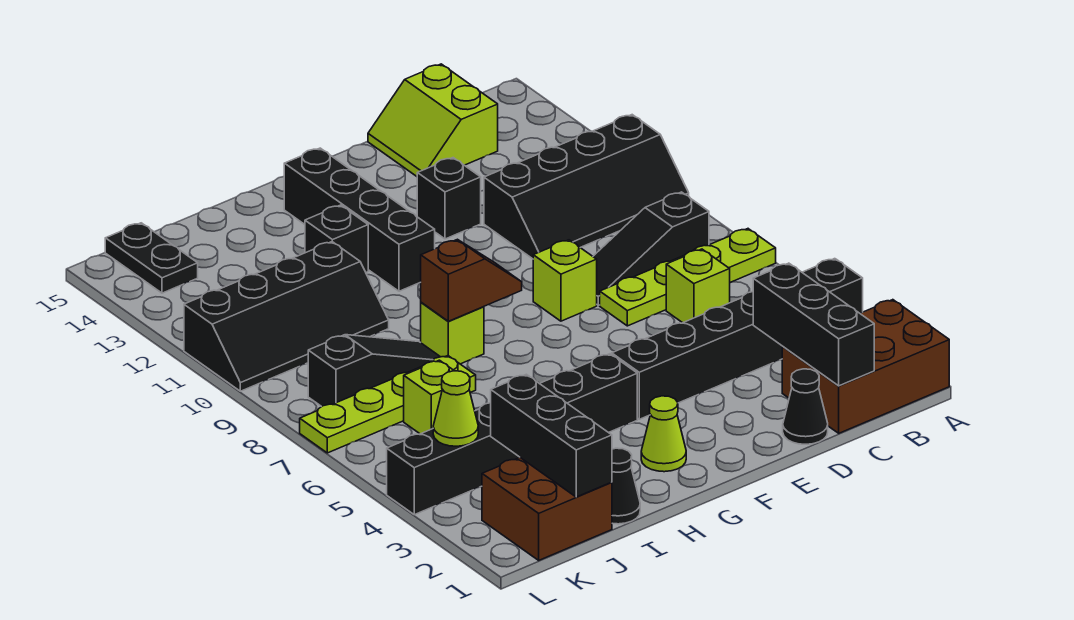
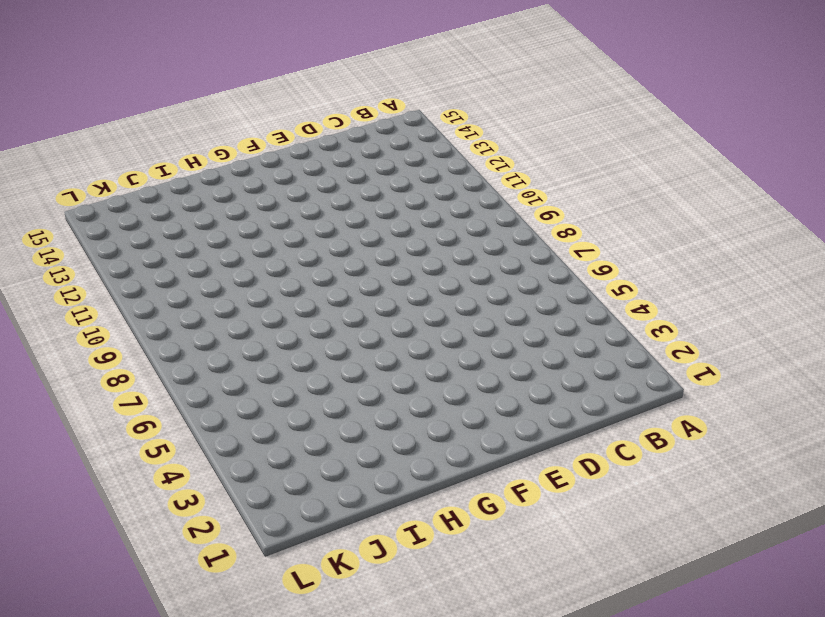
none -> brown brick A1:C2 level 1
none -> black brick A4:F4 level 1
none -> lime plate A7:D7 level 1

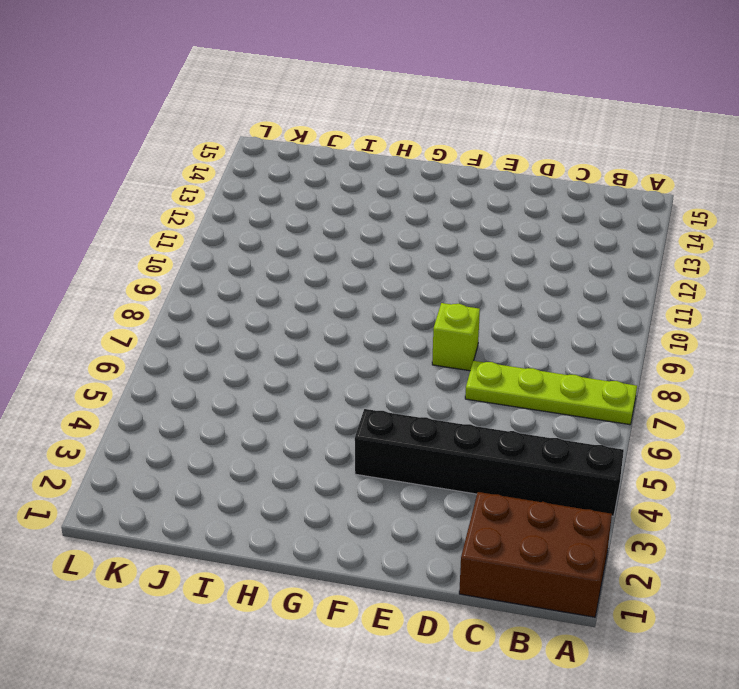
none -> black slope A10:D11 level 1 top 11
none -> black slope B8:D8 level 1 top B
none -> lime brick C6 level 1

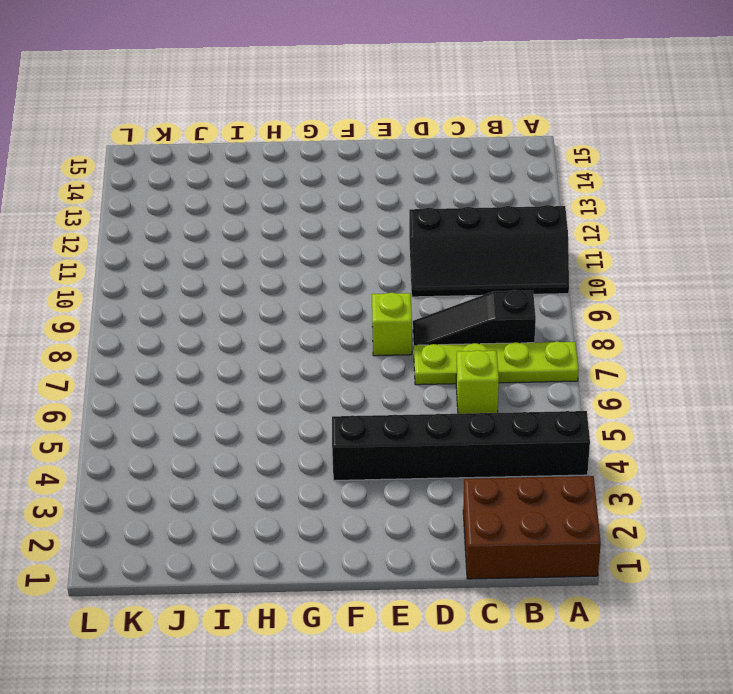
none -> lime slope C14:D15 level 1 top C
none -> black cone D1 level 1
none -> black brick E12 level 1

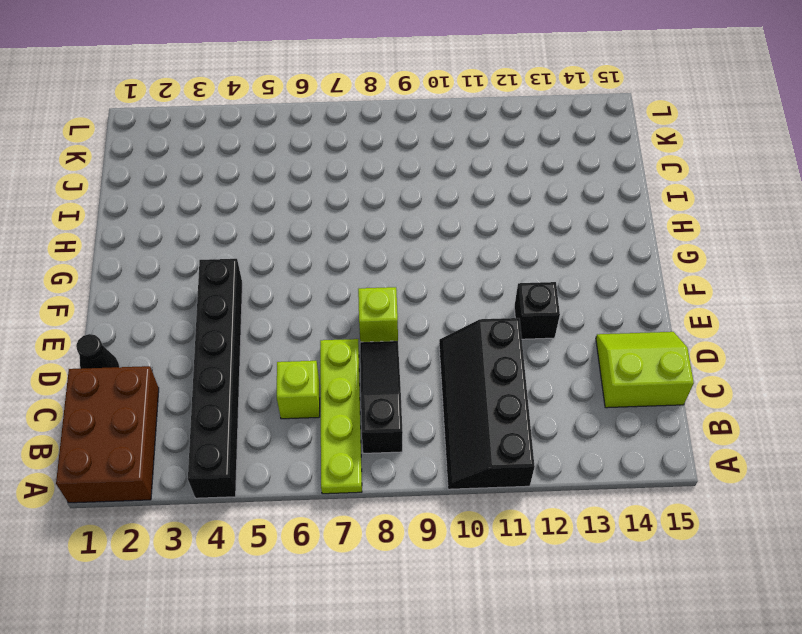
none -> lime cone G2 level 1
none -> black brick G4:L4 level 1
none -> black brick G11:G14 level 1

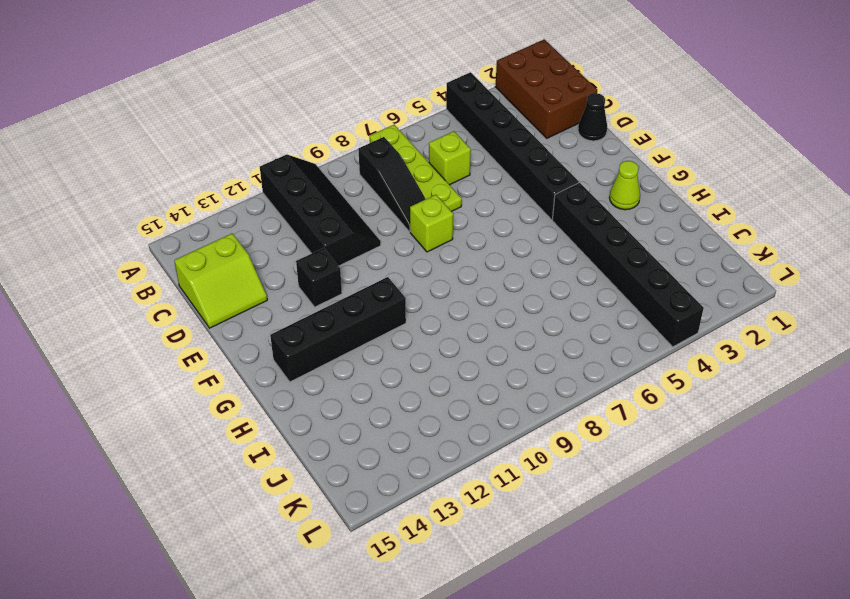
none -> lime brick H8 level 1
none -> black brick H12 level 1
none -> black cone I1 level 1

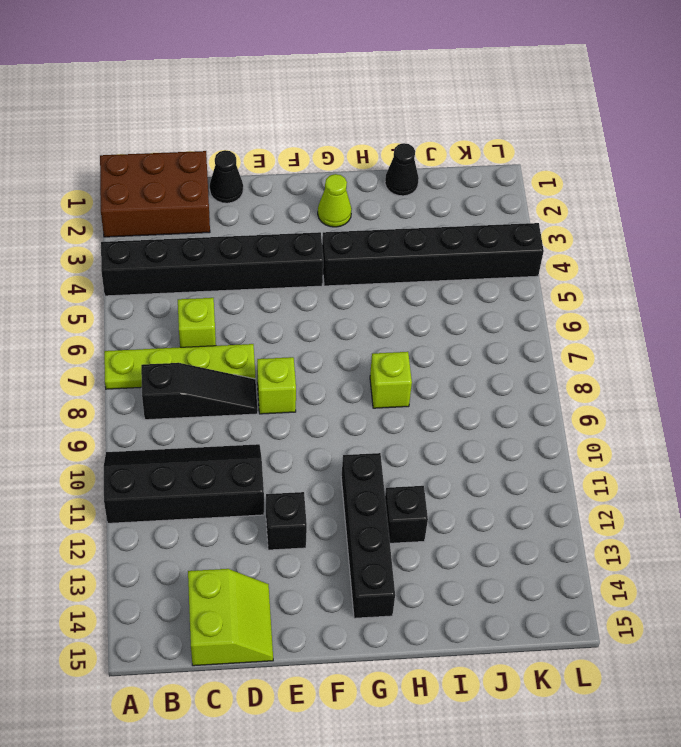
none -> lime plate I7:L7 level 1
none -> black slope I8:K8 level 1 top K
none -> black slope I10:L11 level 1 top 11

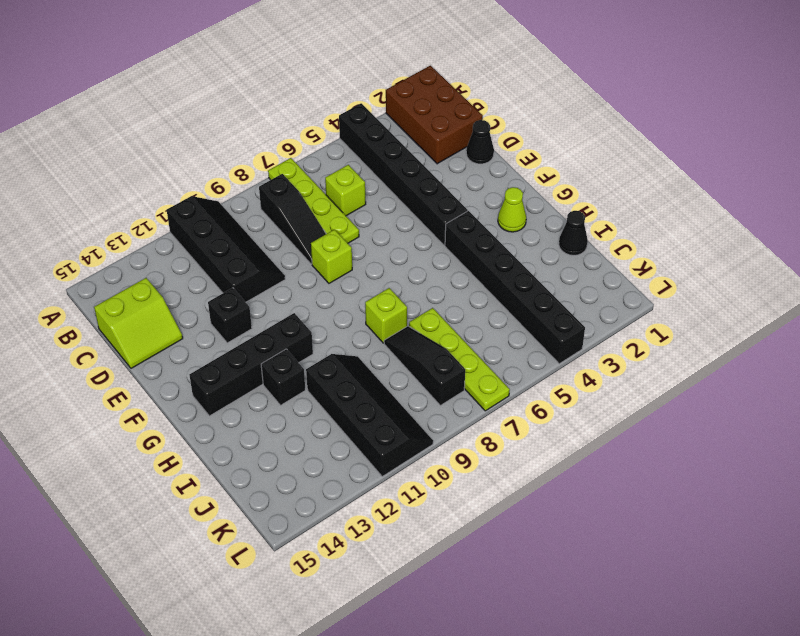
none -> brown brick J1:K2 level 1
none -> lime brick J6 level 1
none -> black plate K14:K15 level 1

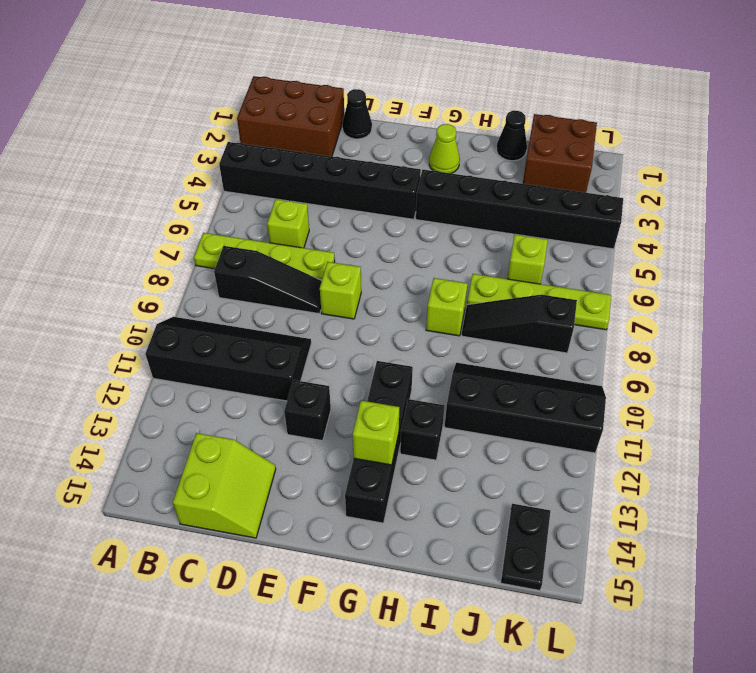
lime brick G13 level 2 -> none
none -> black brick C1:C3 level 2
none -> brown slope G8:H8 level 2 top H
none -> black brick J1:J3 level 2

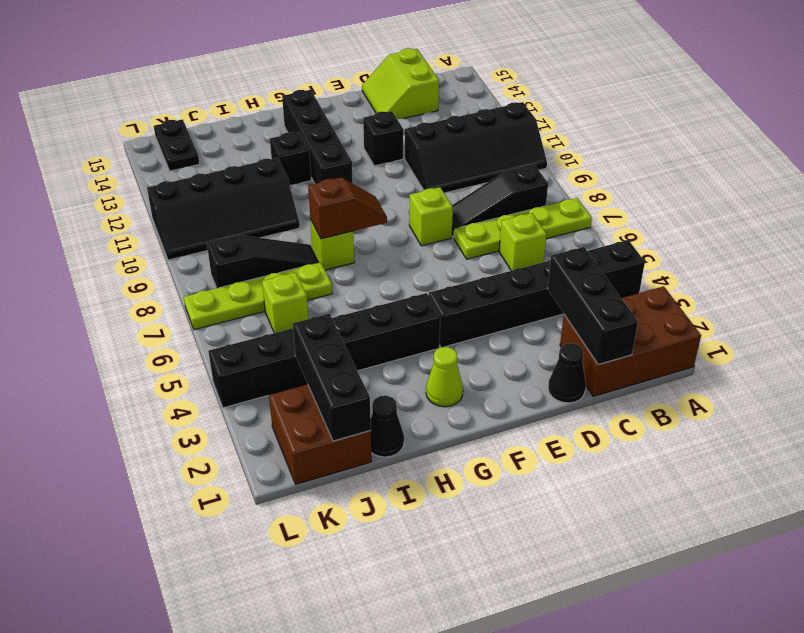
none -> lime cone K4 level 2

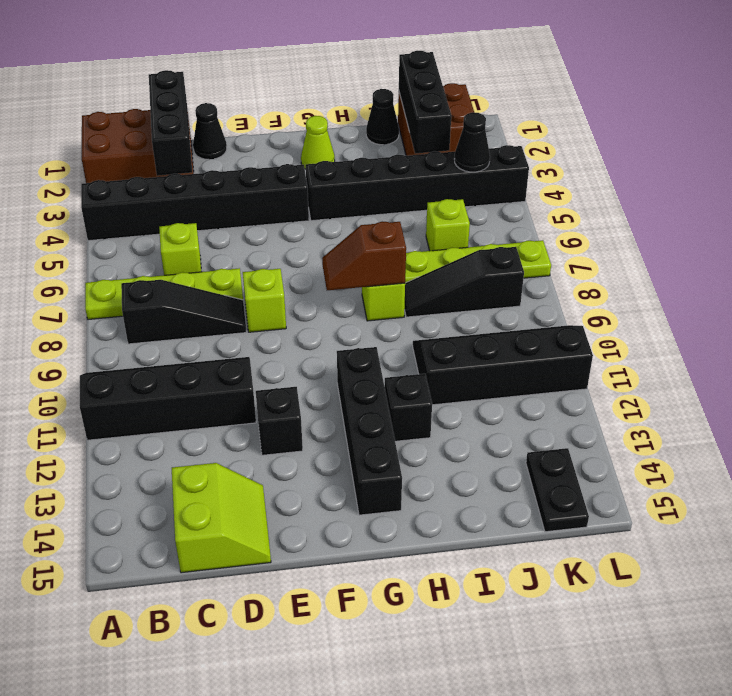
black cone K4 level 2 -> lime cone K4 level 2

